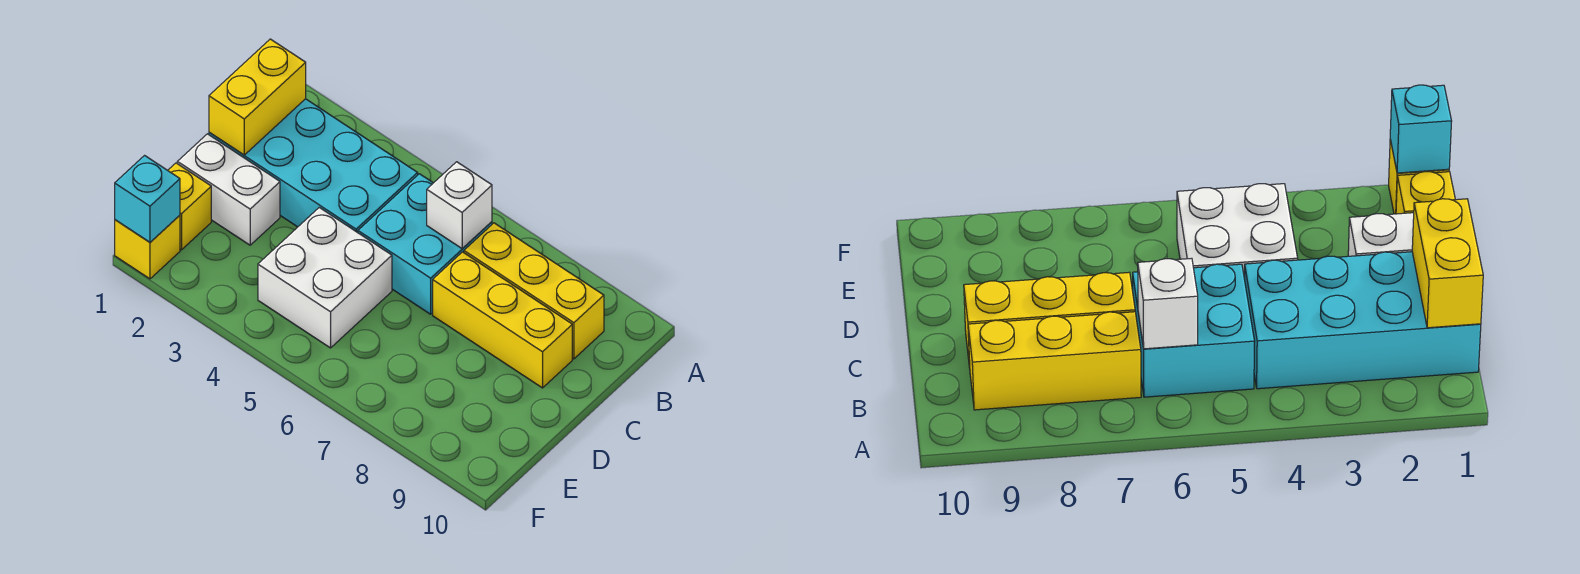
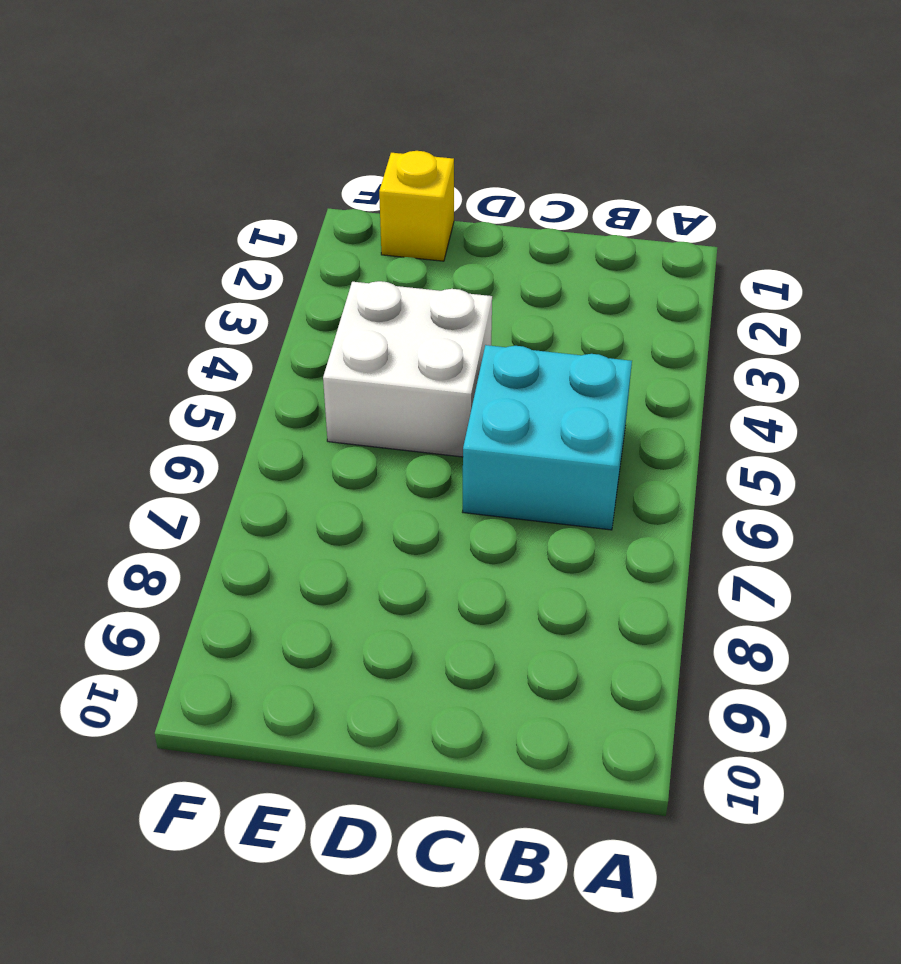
none -> cyan brick B1:C4 level 1
none -> yellow brick B7:B9 level 1

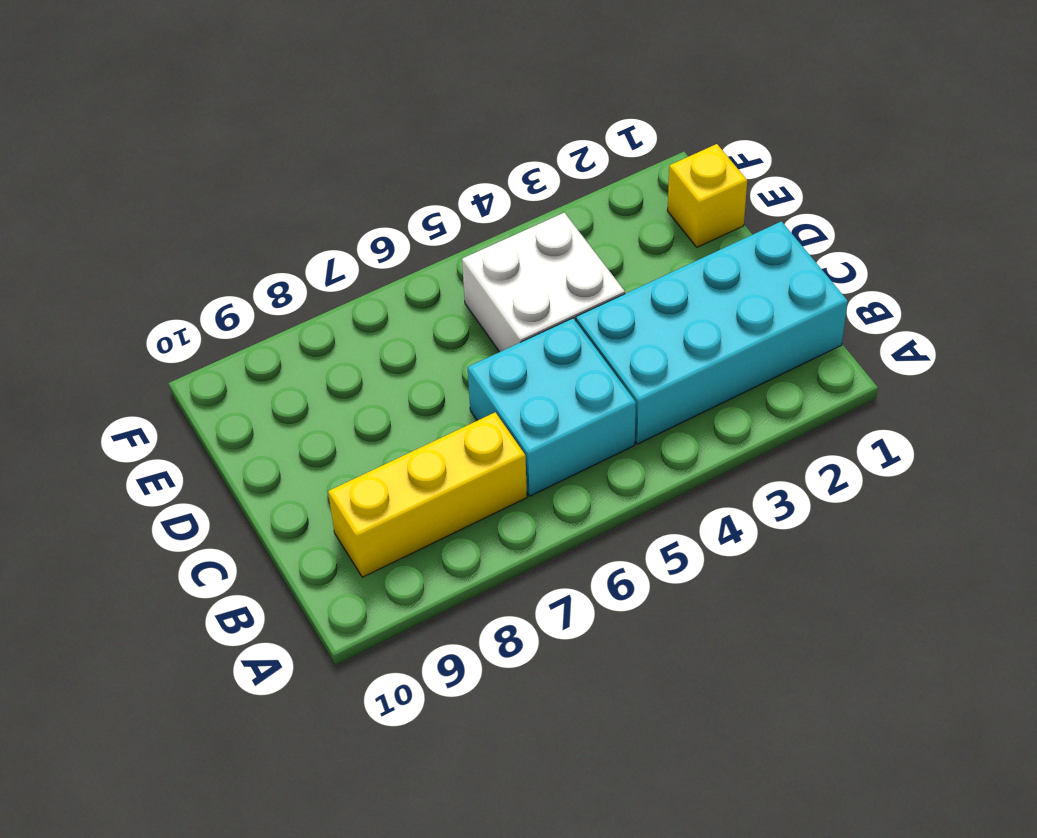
none -> yellow brick C7:C9 level 1
none -> white brick D1:D2 level 1

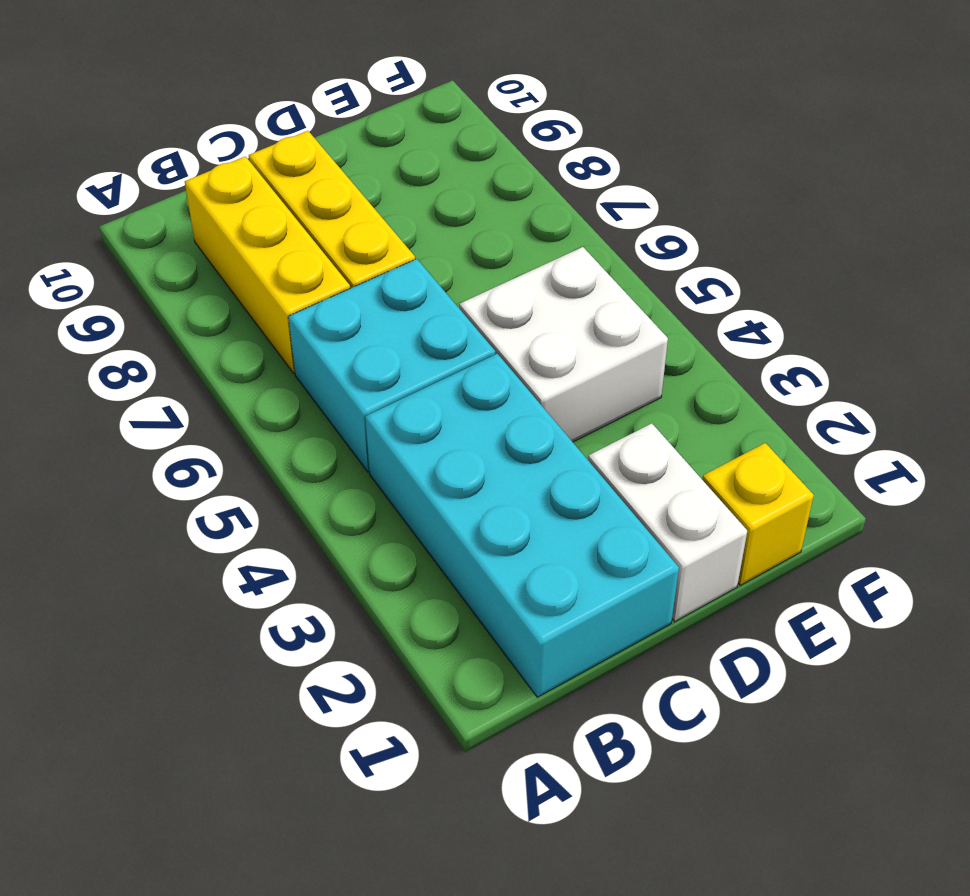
none -> yellow brick F1 level 1
none -> yellow brick B1:C1 level 2

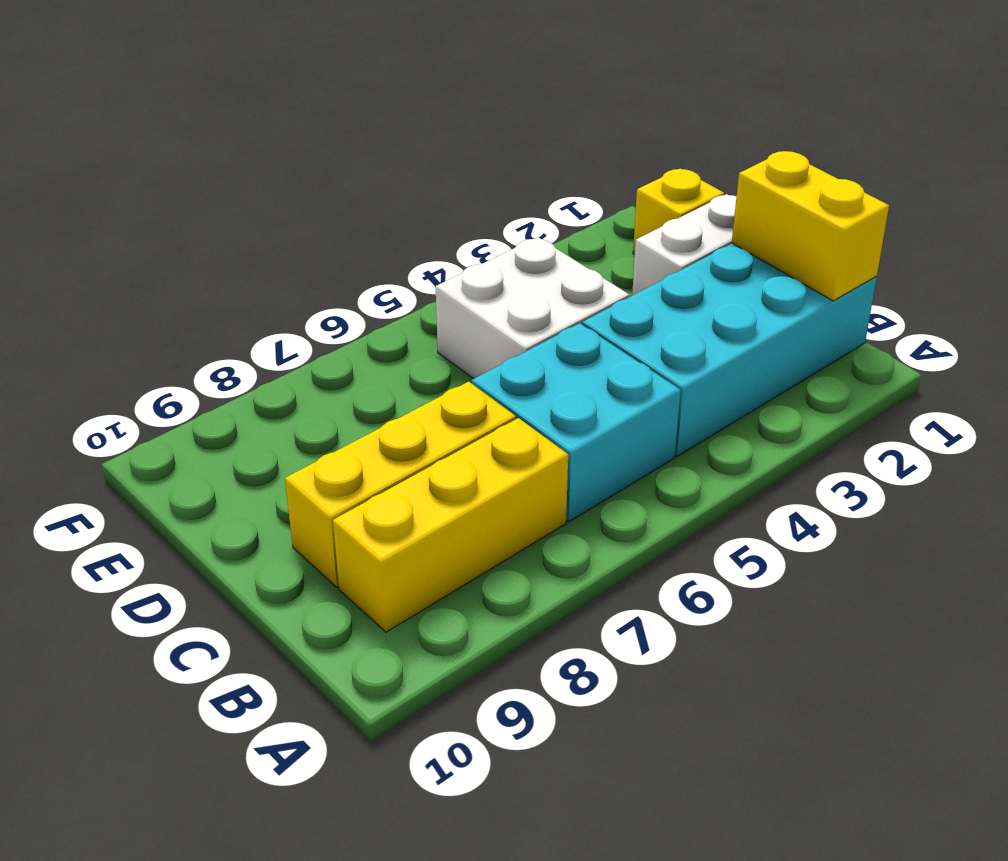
none -> yellow brick F1 level 1
none -> white brick B6 level 2

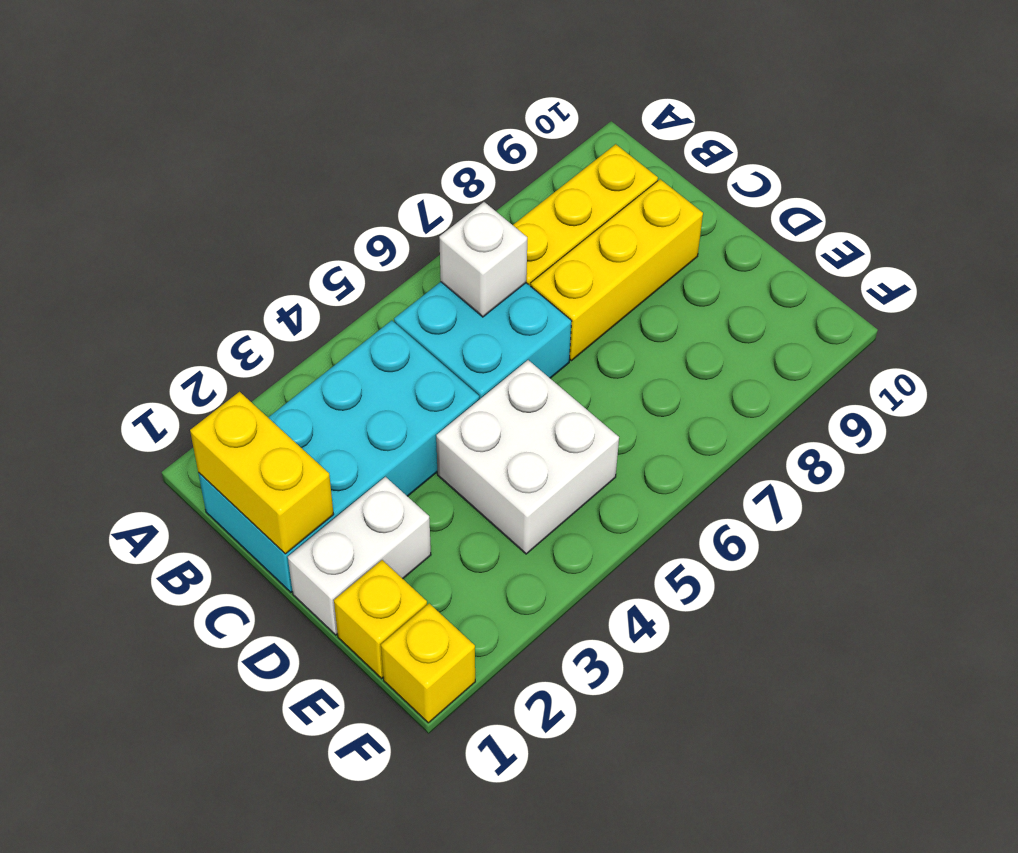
none -> cyan brick F1 level 2

